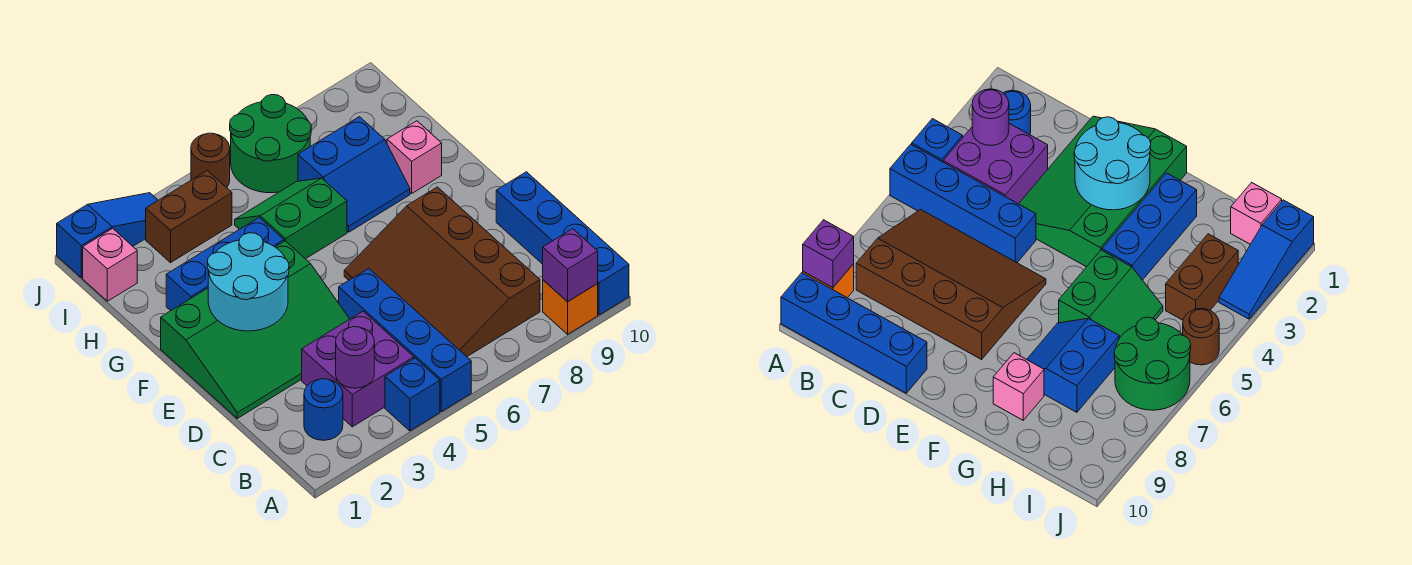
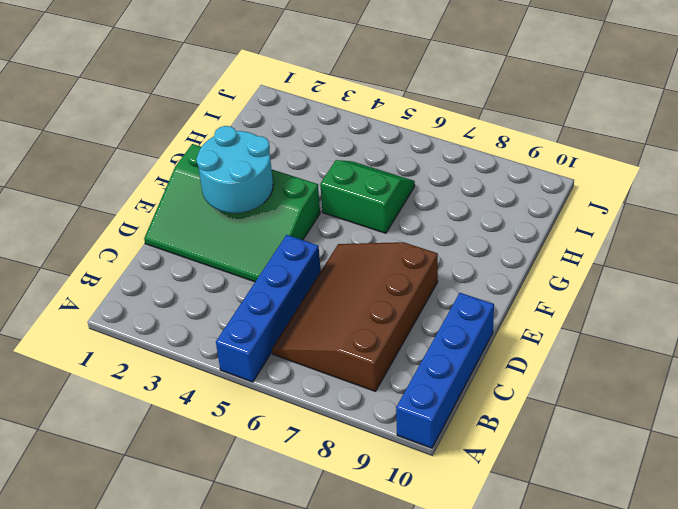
none -> blue brick A4 level 1
none -> orange brick A9 level 1
none -> blue round brick B2 level 1

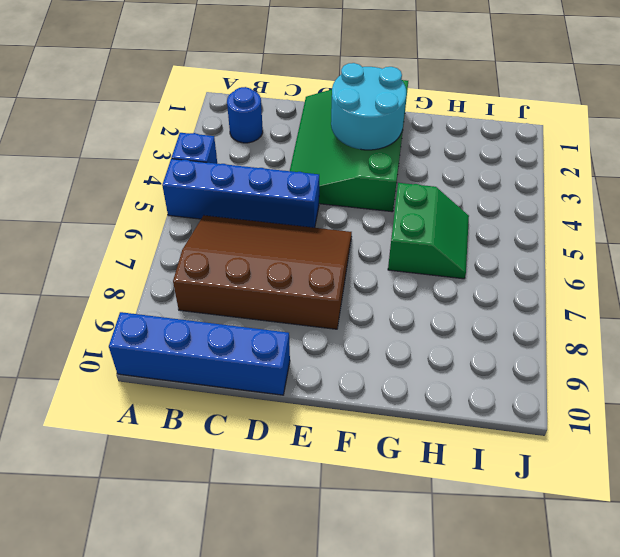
none -> orange brick A9 level 1
none -> purple brick B3:C4 level 1
none -> blue brick G2:G4 level 1

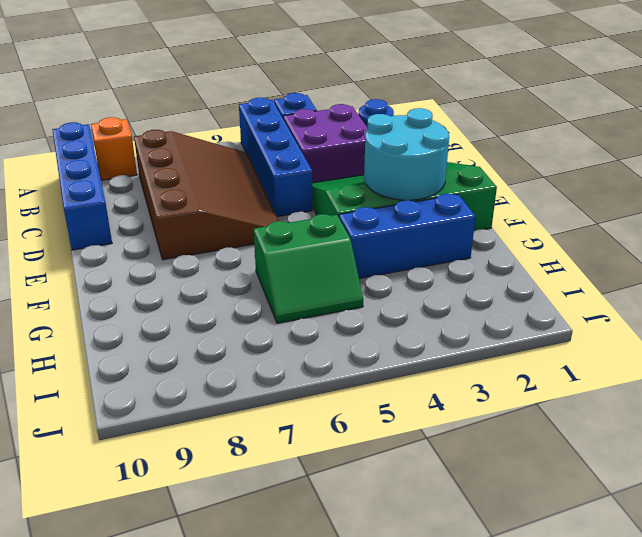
none -> blue slope G7:H8 level 1 top H
none -> pink brick G9 level 1
none -> pink brick I1 level 1

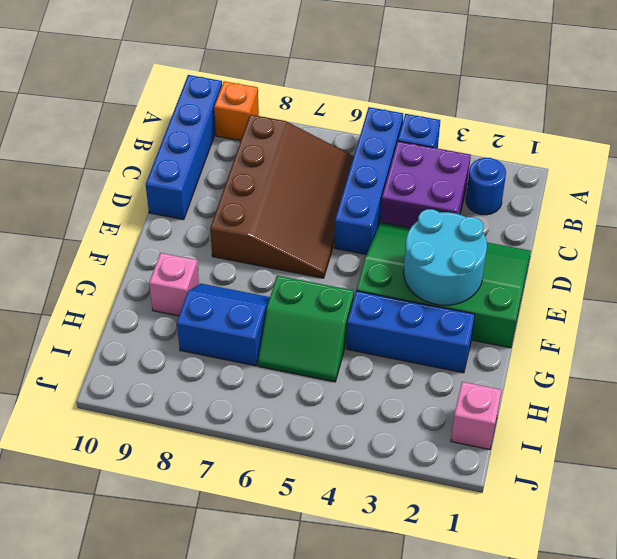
none -> brown brick I3:I4 level 1
none -> green round brick I6:J7 level 1
none -> blue slope J1:J3 level 1 top 1

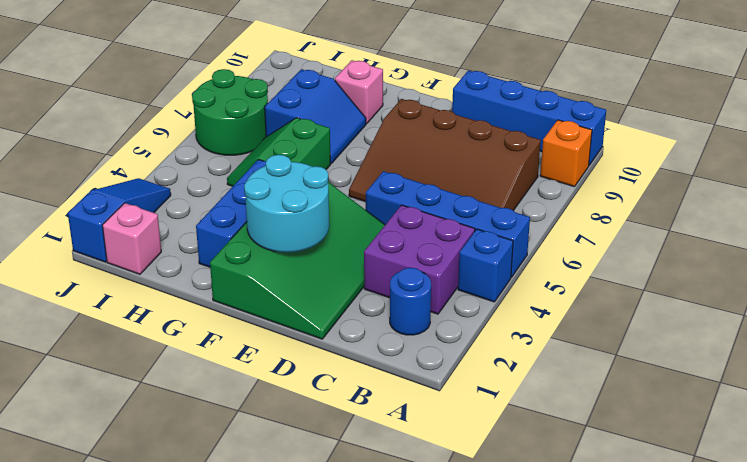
none -> brown brick I3:I4 level 1
none -> brown round brick J5 level 1
none -> purple brick A9 level 2

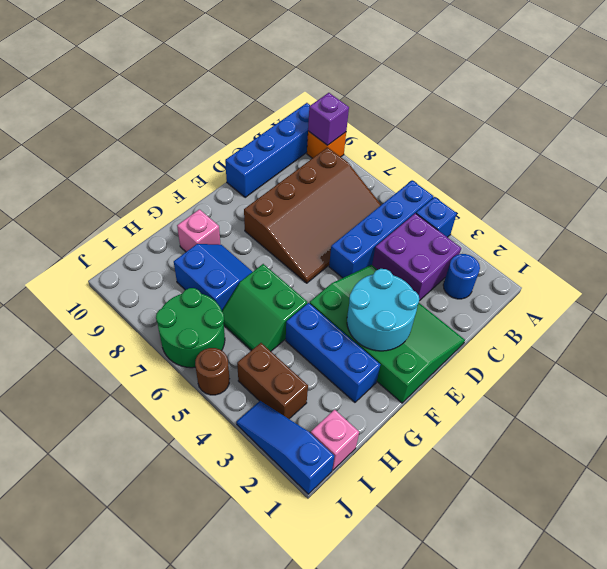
none -> purple round brick B3 level 2

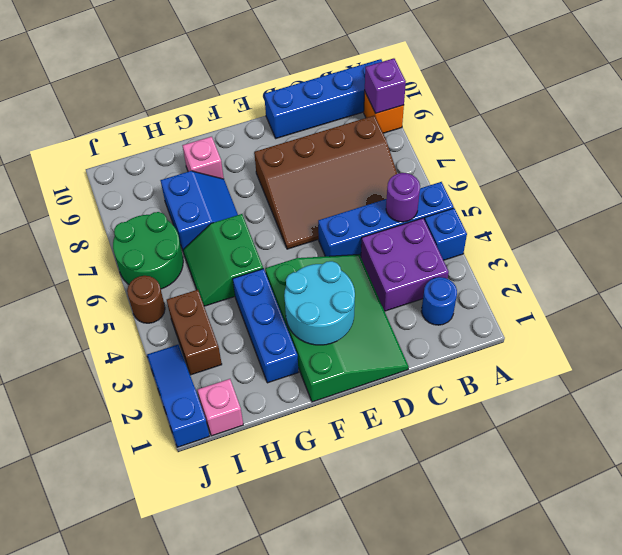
purple round brick B5 level 2 -> purple round brick B3 level 2

